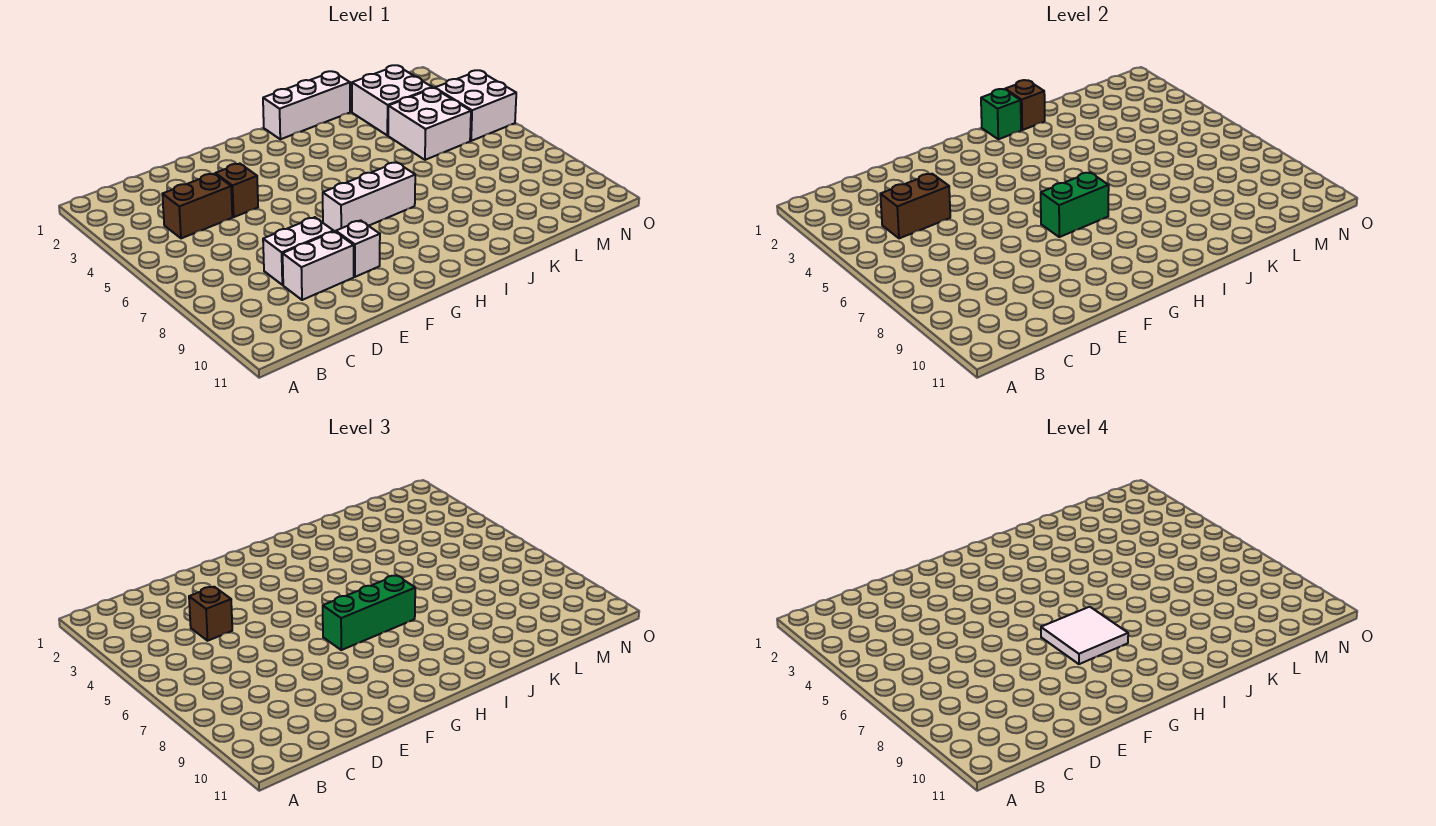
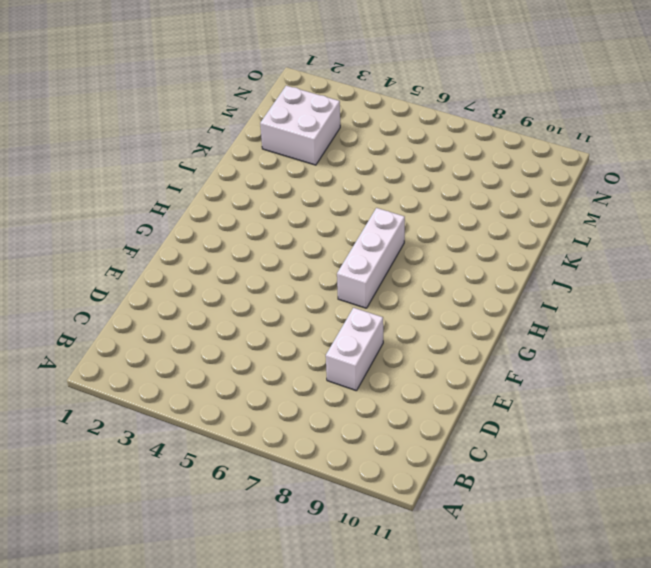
none -> brown brick C4:D4 level 1
none -> white brick D9:E9 level 1
none -> brown brick E4 level 1

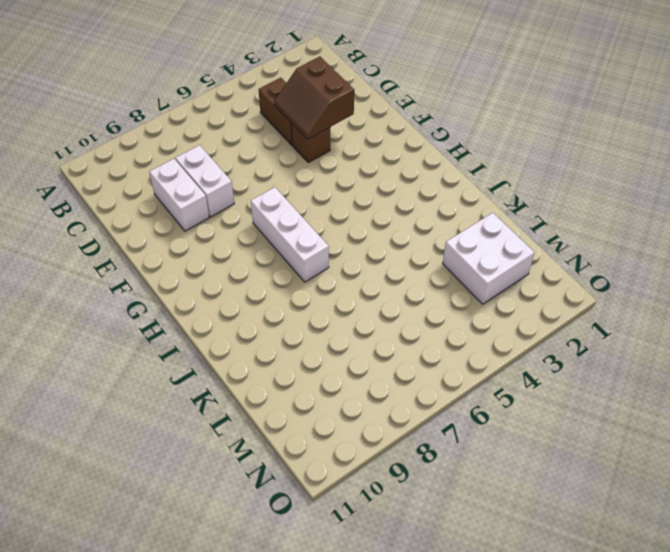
brown slope D3:E4 level 2 top 3 -> brown brick C4:D4 level 2
none -> white brick F9 level 1
none -> white brick I1:K1 level 1
none -> white brick L4:M5 level 1

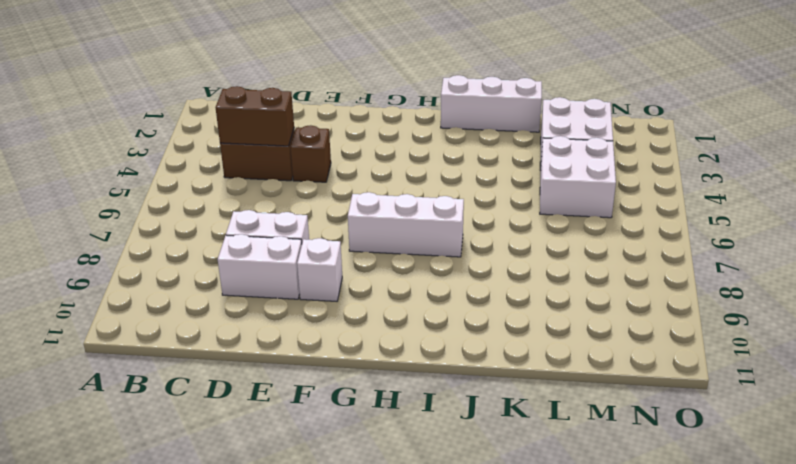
none -> white brick N4:O5 level 1
none -> green brick G7:H7 level 2
none -> green brick I1 level 2

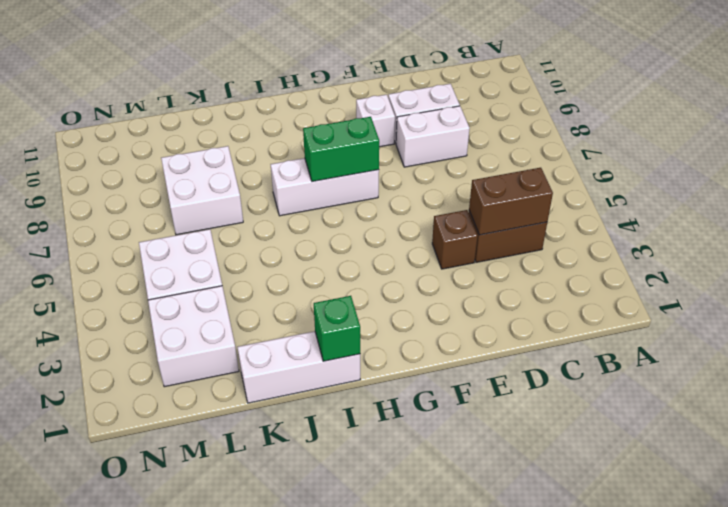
white brick K7:L8 level 1 -> white brick N4:O5 level 1
none -> brown brick J1 level 2
none -> brown brick D4 level 3
none -> green brick G7:I7 level 3

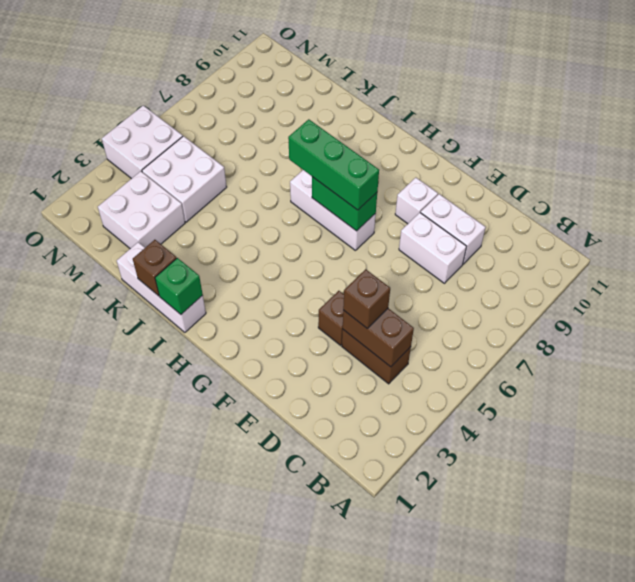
none -> white tile G7:H8 level 4

